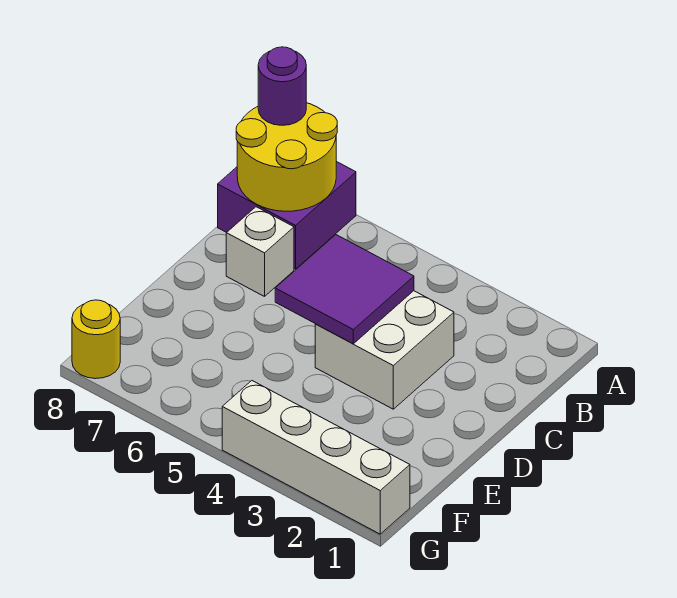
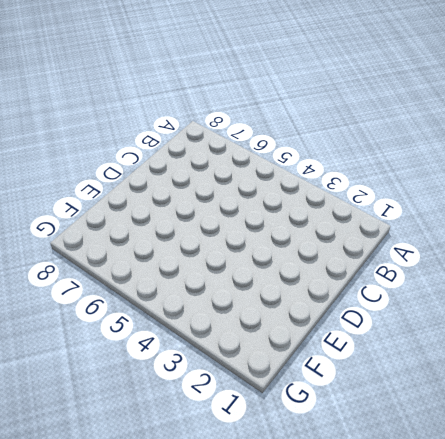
none -> purple brick A7:B8 level 1
none -> white brick C3:D4 level 1

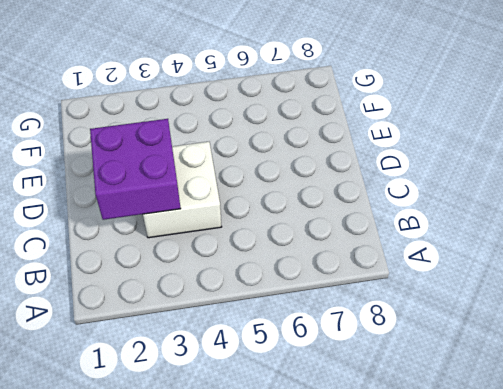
purple brick C2:D3 level 2 -> purple brick A7:B8 level 1
none -> white brick C7 level 1
none -> white brick G1:G4 level 1

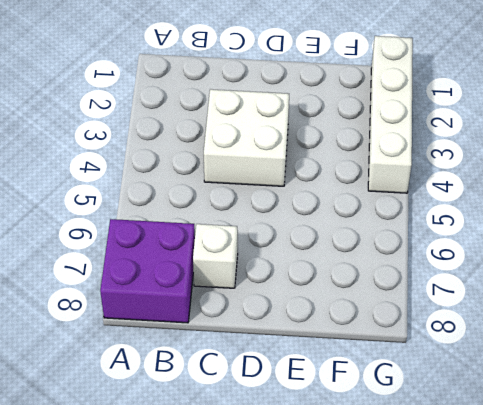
none -> yellow round brick G8 level 1
none -> yellow round brick A7:B8 level 2

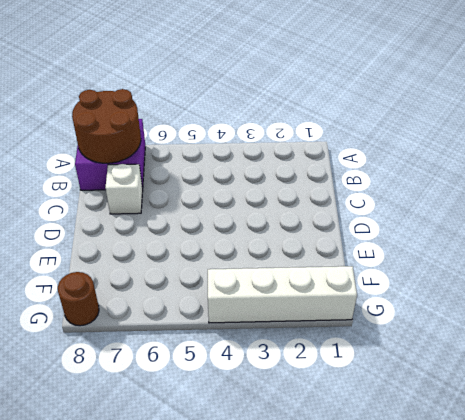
brown round brick A7:B8 level 2 -> yellow round brick A7:B8 level 2
brown round brick G8 level 1 -> yellow round brick G8 level 1
none -> white brick C3:D4 level 1
none -> purple tile C4:D5 level 2

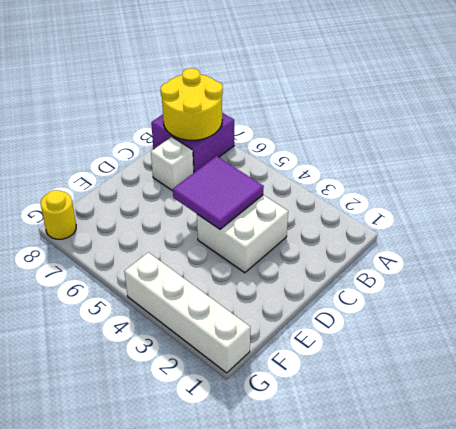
none -> purple round brick A8 level 3

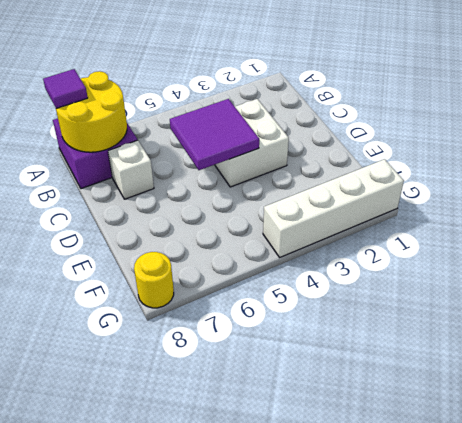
purple tile A8 level 3 -> purple round brick A8 level 3

